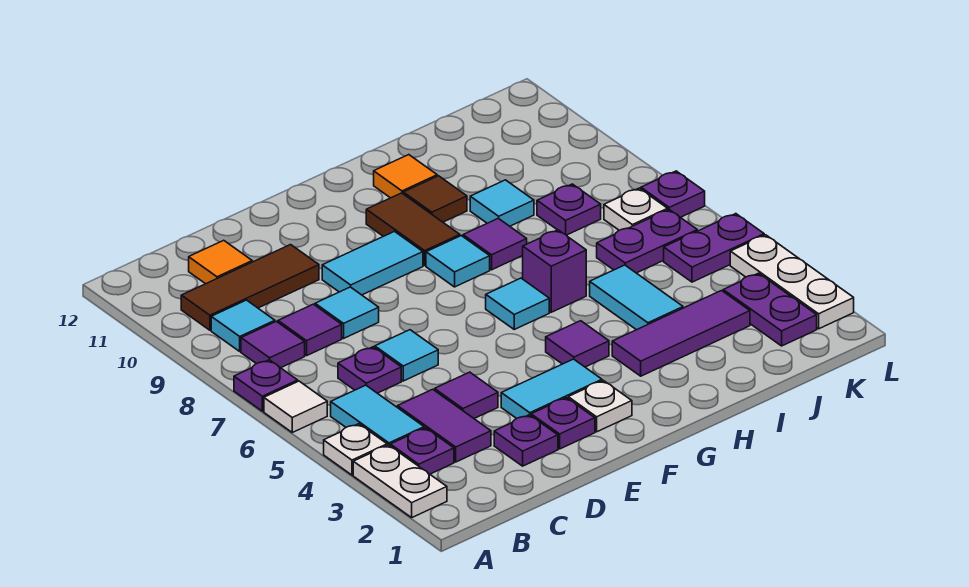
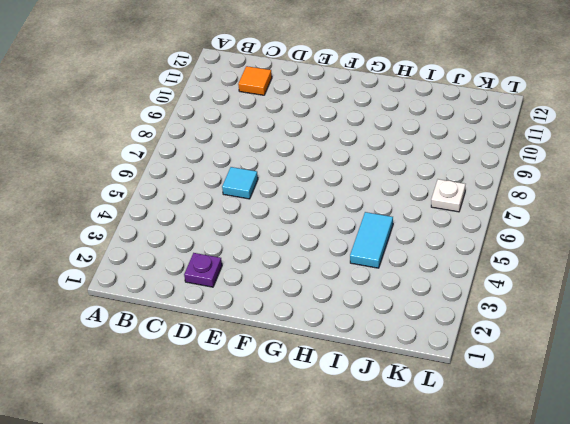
none -> white plate A2:A3 level 1
none -> white plate A4 level 1
none -> white tile A6 level 1
none -> purple plate A7 level 1

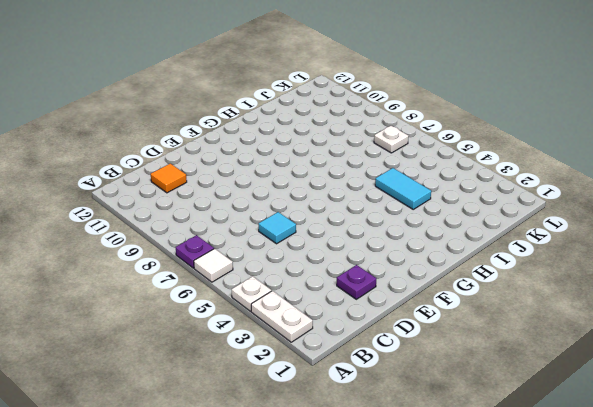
none -> purple plate B3 level 1
none -> cyan tile B4:B5 level 1
none -> purple tile B8 level 1
none -> cyan tile B9 level 1

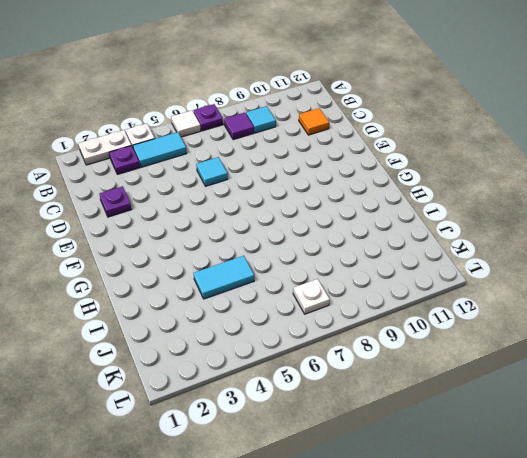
none -> brown tile B10:D10 level 1
none -> purple tile C3:C4 level 1
none -> purple plate C6 level 1
none -> purple tile C8 level 1

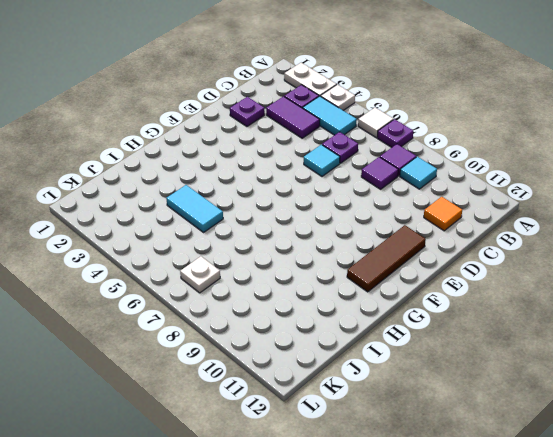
brown tile E11:G11 level 1 -> brown tile B10:D10 level 1
none -> purple tile D4 level 1
none -> cyan tile D8 level 1
none -> purple plate E2 level 1
none -> cyan tile E3:F3 level 1

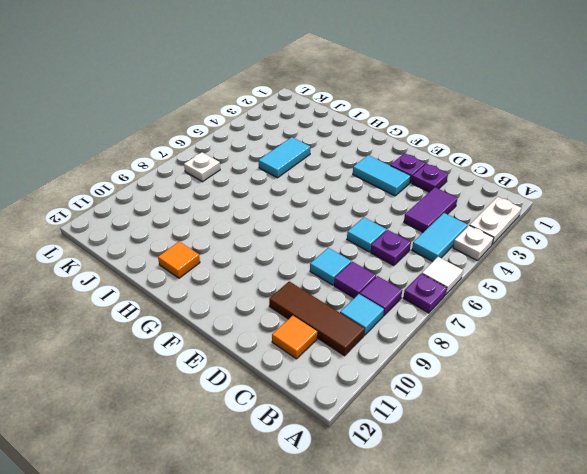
none -> purple plate B3 level 1
none -> purple tile D4 level 1
none -> cyan tile E9:F9 level 1
none -> white plate F2 level 1

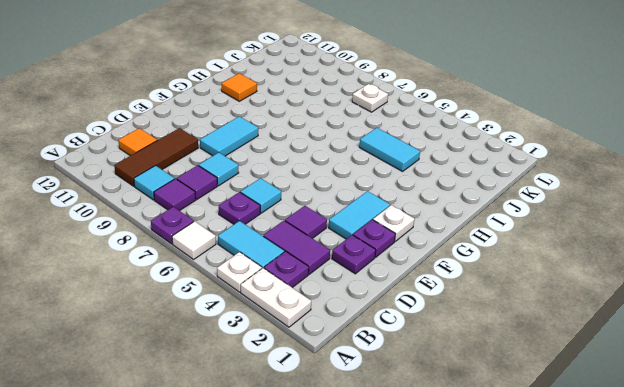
none -> purple tile G4 level 1
none -> cyan tile G6 level 1
none -> cyan tile G8 level 1
none -> brown tile G9:G10 level 1

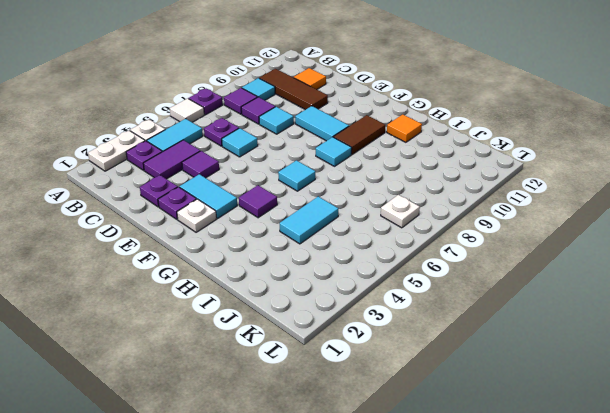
none -> purple tile H3:J3 level 1
none -> purple brick H6 level 1
none -> purple tile H8 level 1
none -> brown tile H10 level 1

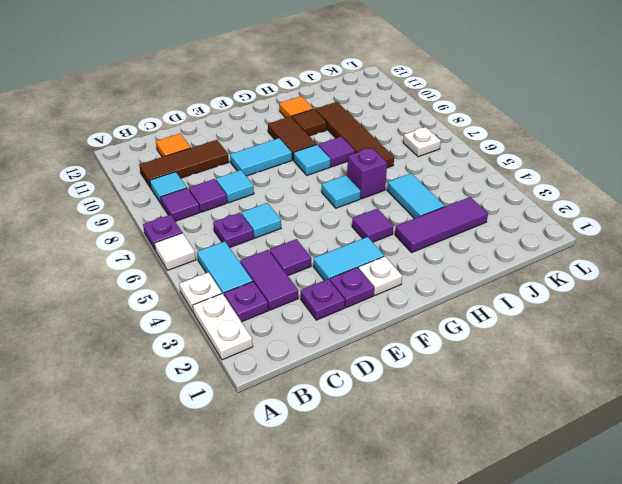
brown tile I7:I10 level 1 -> cyan tile I9 level 1
none -> purple plate J6:K6 level 1
none -> purple plate J8 level 1
none -> purple plate K2:K3 level 1
none -> purple plate K5:L5 level 1

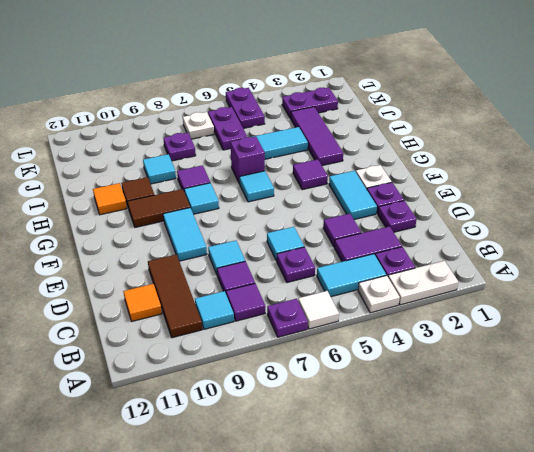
none -> white plate L2:L4 level 1
none -> purple plate L7 level 1

